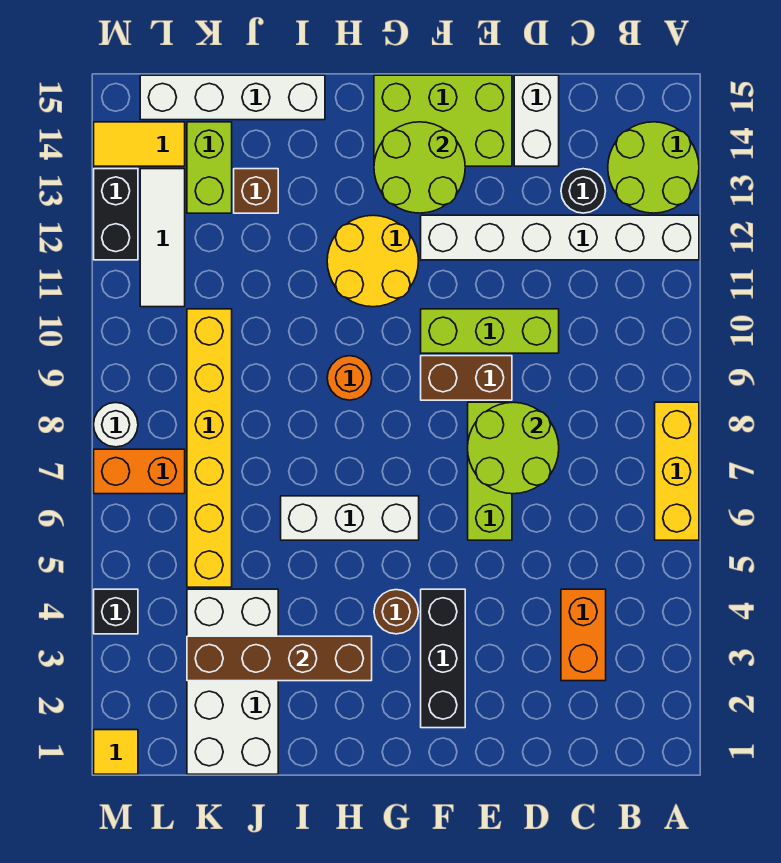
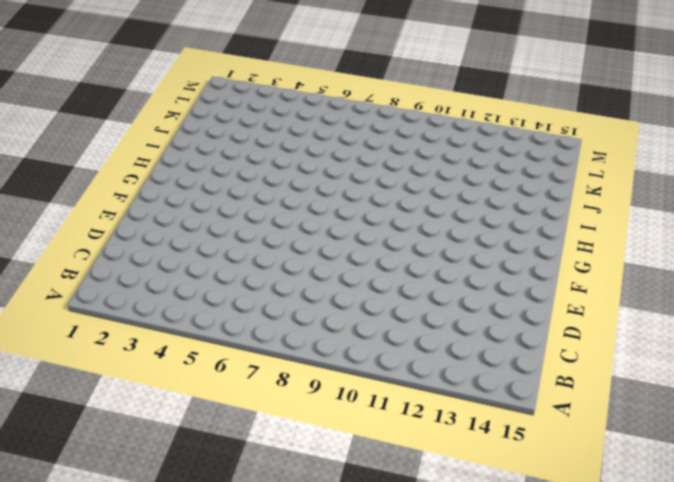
none -> yellow brick A6:A8 level 1
none -> white brick A12:F12 level 1
none -> lime round brick A13:B14 level 1
none -> orange brick C3:C4 level 1

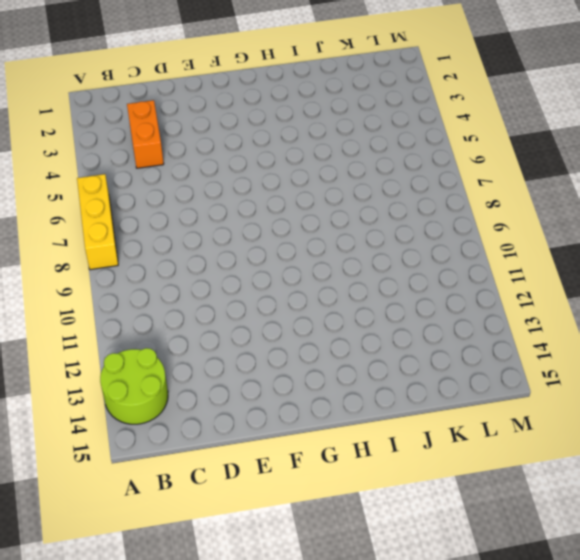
none -> white brick A12:F12 level 1
none -> black round brick C13 level 1
none -> lime brick D10:F10 level 1
none -> white brick D14:D15 level 1

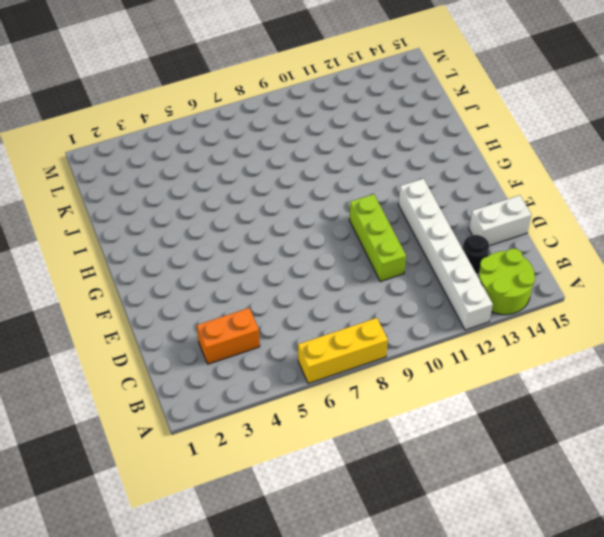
none -> lime brick E6:E8 level 1
none -> brown brick E9:F9 level 1
none -> lime brick E14:G15 level 1
none -> black brick F2:F4 level 1

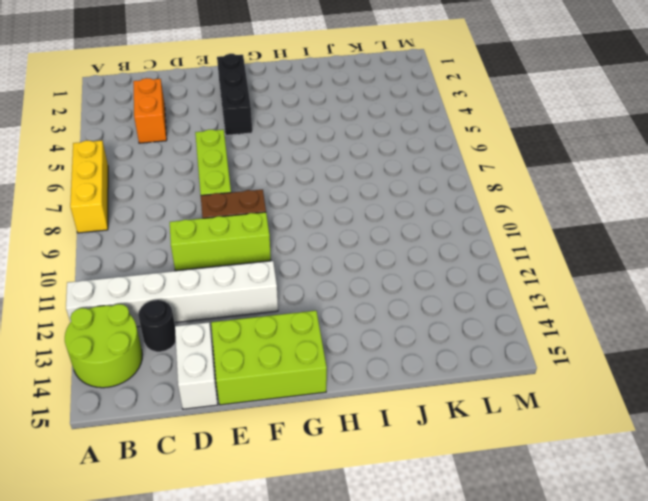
none -> brown round brick G4 level 1
none -> white brick G6:I6 level 1
none -> yellow round brick G11:H12 level 1
none -> orange round brick H9 level 1

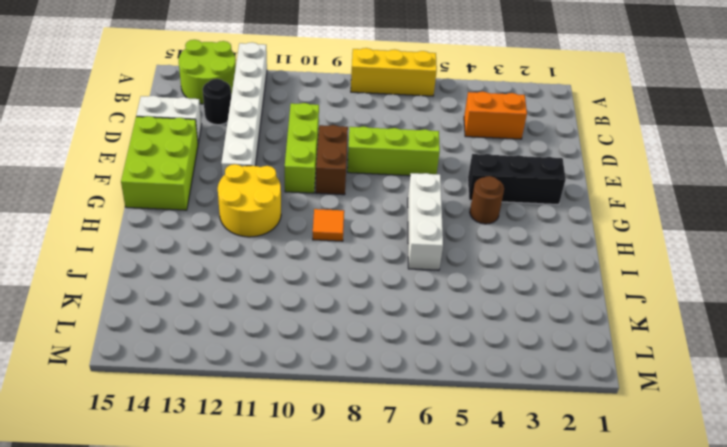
orange tile H9 level 1 -> orange round brick H9 level 1
none -> white brick I15:L15 level 1
none -> white brick J1:K4 level 1
none -> brown brick J13 level 1
none -> yellow brick K5:K10 level 1

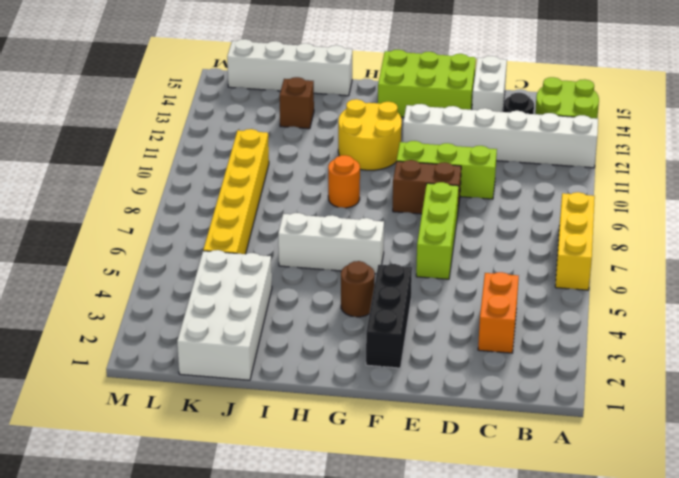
none -> lime brick K13:K14 level 1
none -> orange brick L7:M7 level 1
none -> white tile L11:L13 level 1
none -> yellow tile L14:M14 level 1

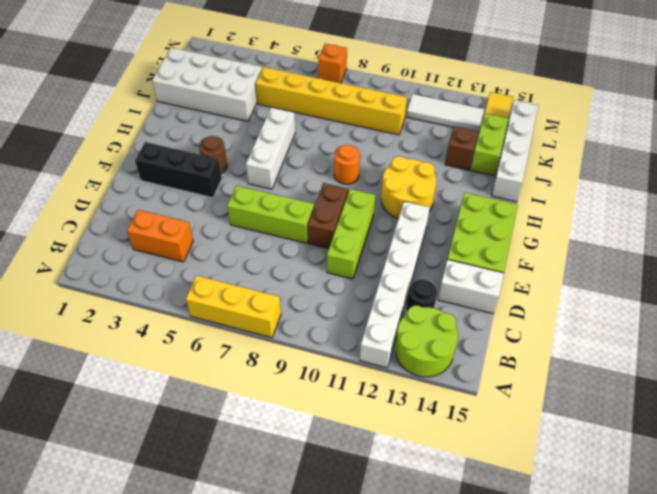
lime brick J14:K14 level 1 -> lime brick K13:K14 level 1
orange brick M7 level 1 -> orange brick L7:M7 level 1
none -> yellow tile M1 level 1
none -> black brick M4 level 1
none -> white round brick M8 level 1
none -> black brick M12:M13 level 1

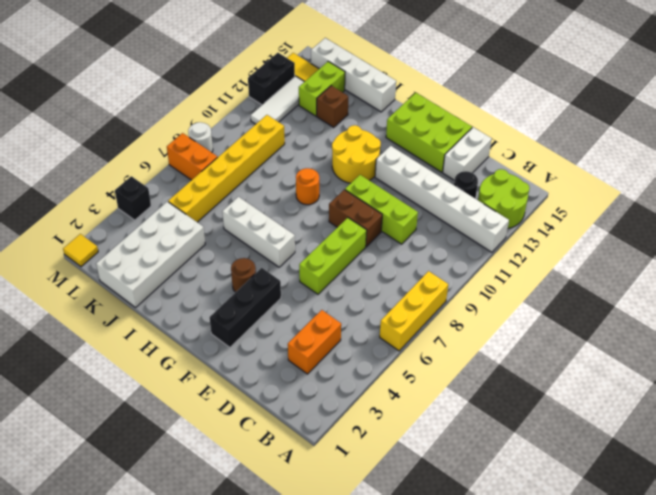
none -> lime round brick D7:E8 level 2
none -> lime round brick F13:G14 level 2
none -> brown brick H3:K3 level 2

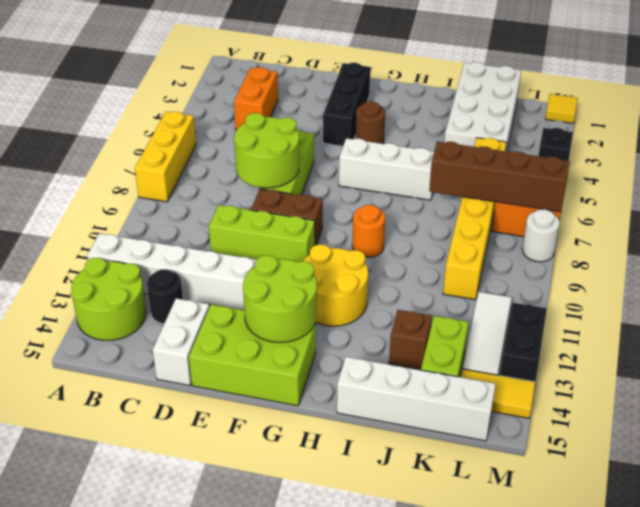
brown brick J7:M7 level 2 -> brown brick H3:K3 level 2

